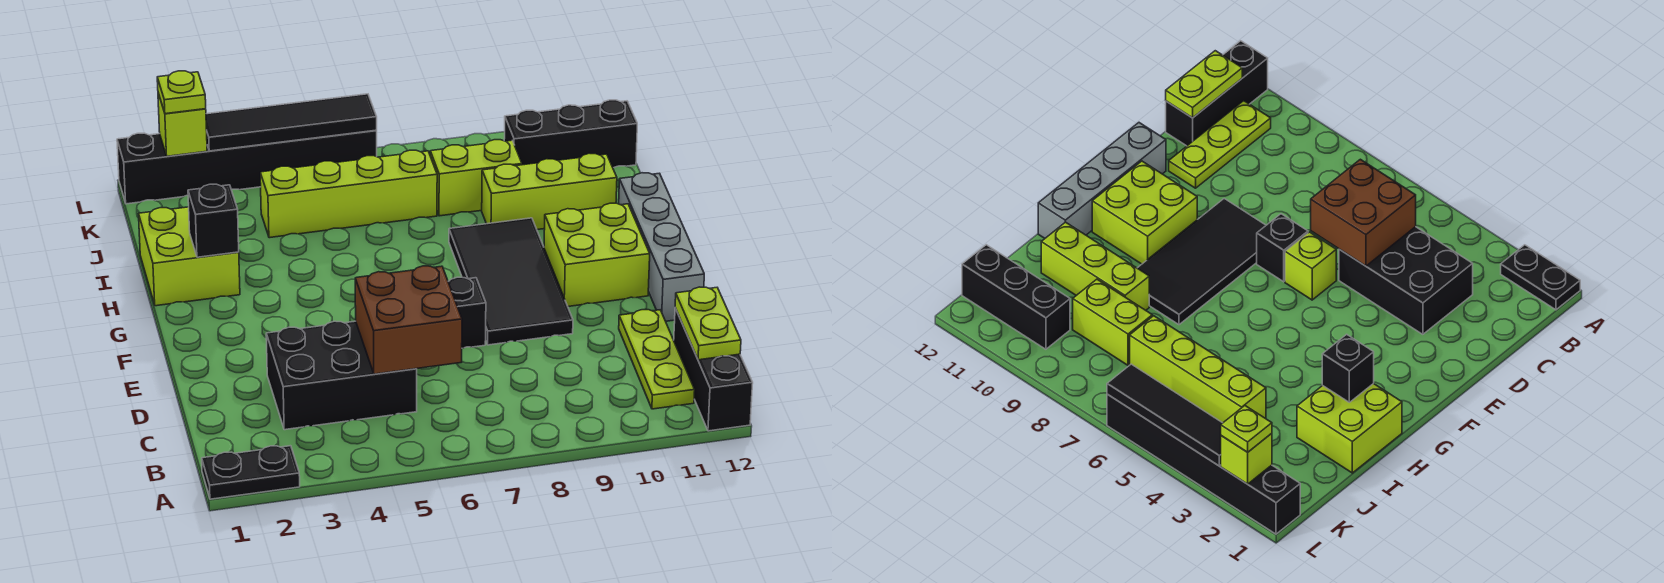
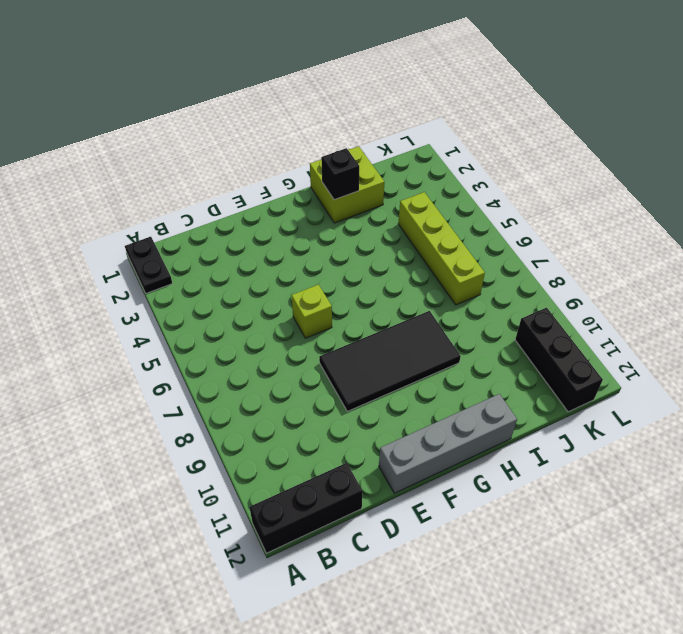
none -> lime plate B11:D11 level 1
none -> black brick C3:D5 level 1
none -> black brick E7 level 1

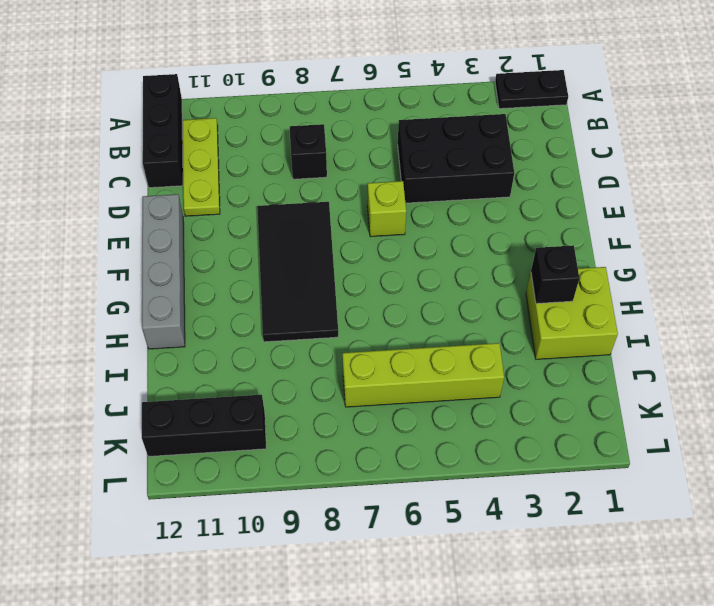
black brick C8 level 1 -> black brick E7 level 1
none -> lime brick F10:G11 level 1
none -> lime brick I9:I11 level 1
none -> lime brick J8:J9 level 1

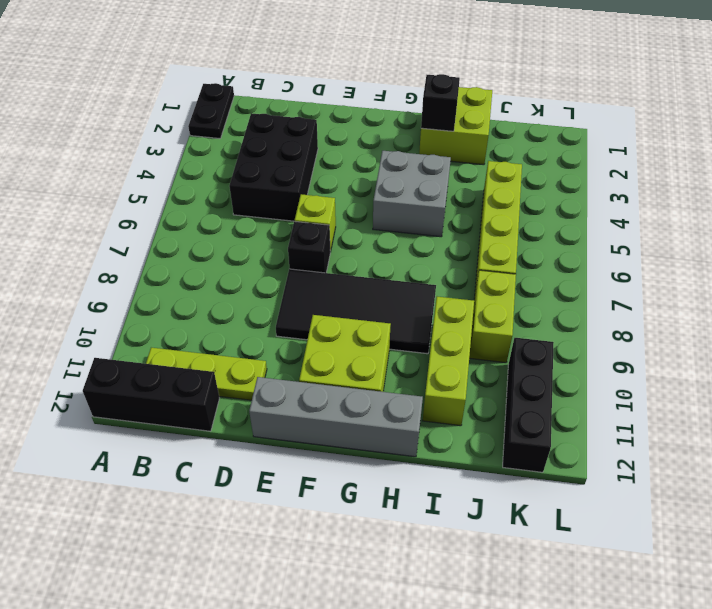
grey brick G4:H5 level 1 -> none
none -> black brick L1:L6 level 1
none -> lime plate B12:C12 level 2
none -> brown brick C5:D6 level 2

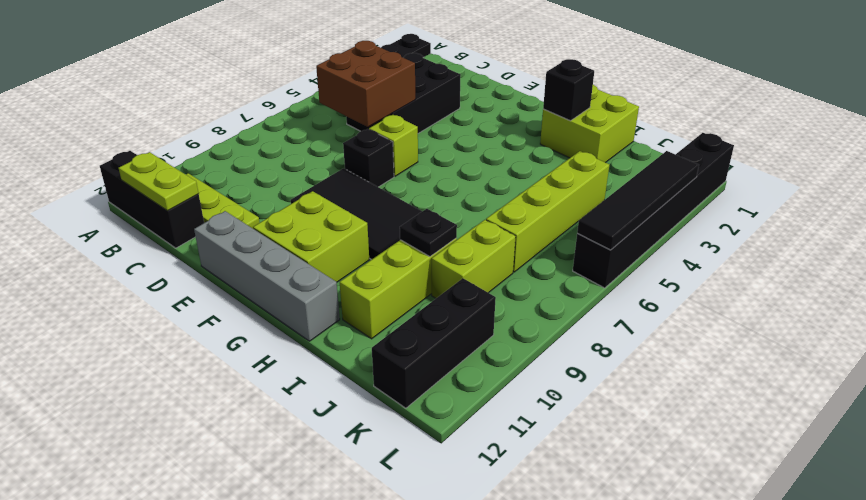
black plate I9 level 2 -> none
none -> lime brick L2 level 2
none -> lime plate L2 level 3

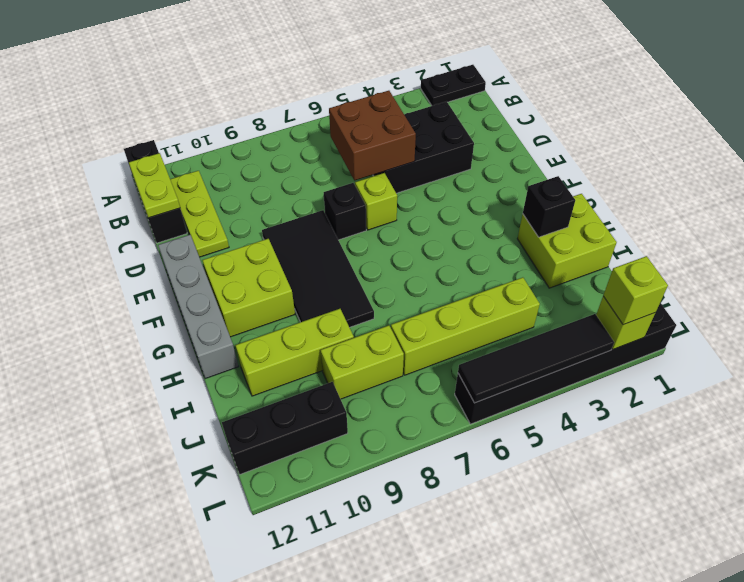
lime brick L2 level 3 -> lime plate L2 level 3

